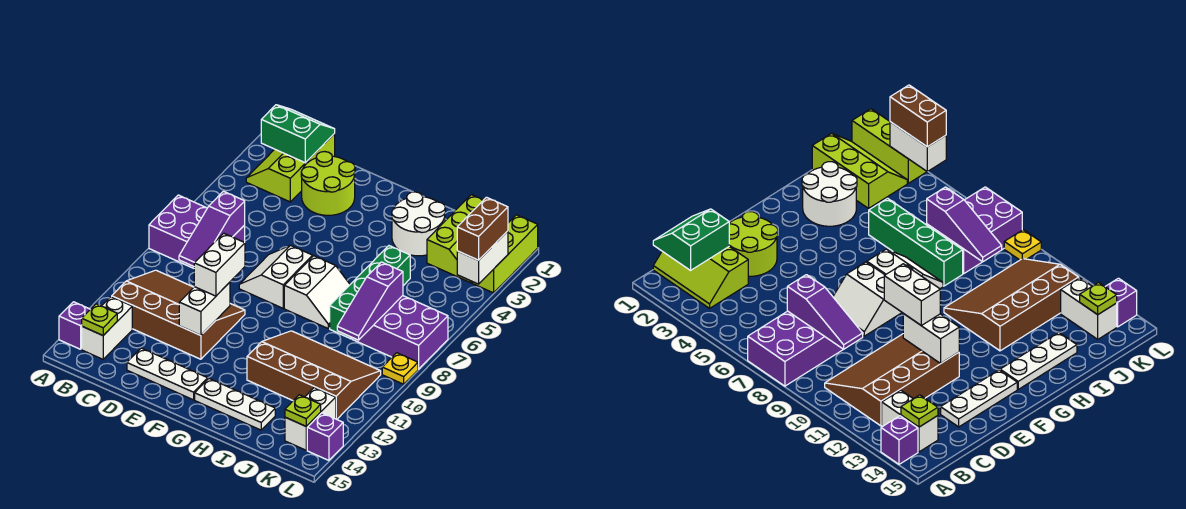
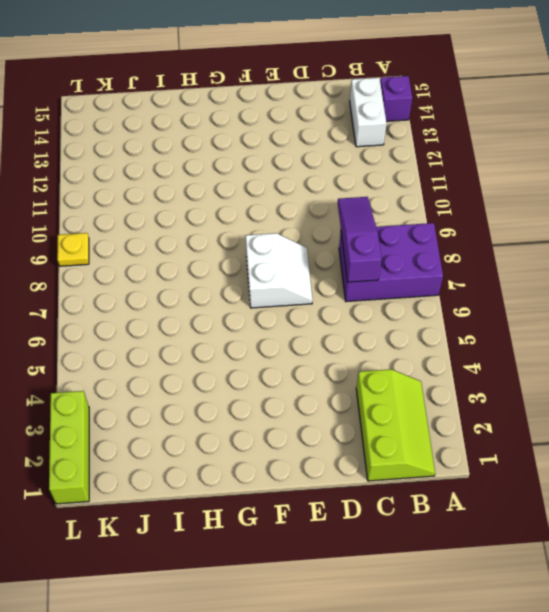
none -> brown slope B10:E12 level 1 top 12
none -> lime round brick D2:E3 level 1
none -> white plate D14:F14 level 1

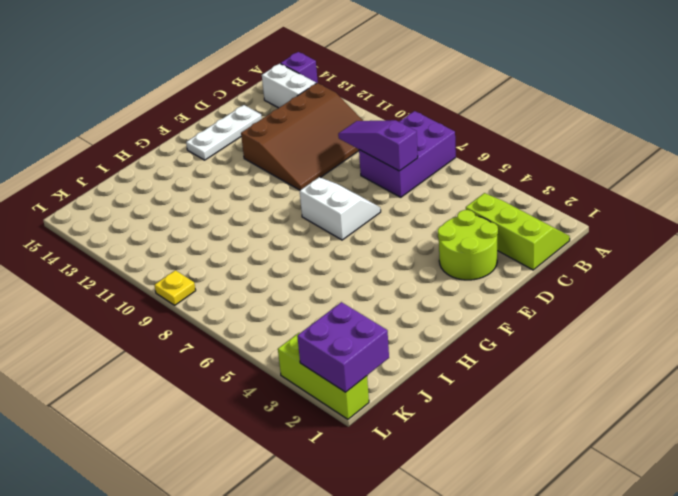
purple brick K1:L2 level 2 -> none
none -> white slope G7:H8 level 1 top G
none -> white plate G14:I14 level 1
none -> white round brick H2:I3 level 1

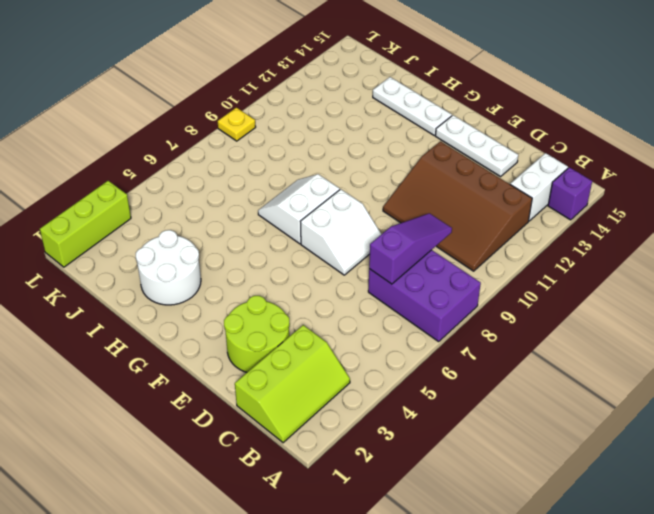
none -> brown slope H10:K12 level 1 top 12
none -> green brick I5:I8 level 1
none -> lime slope J1:K3 level 1 top J

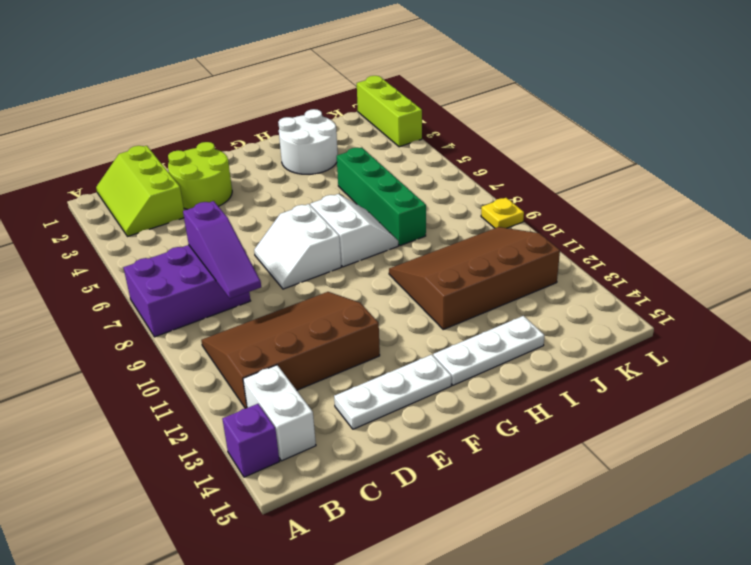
none -> lime slope J1:K3 level 1 top J
none -> purple brick J7:L8 level 1
none -> white brick K13:K14 level 1

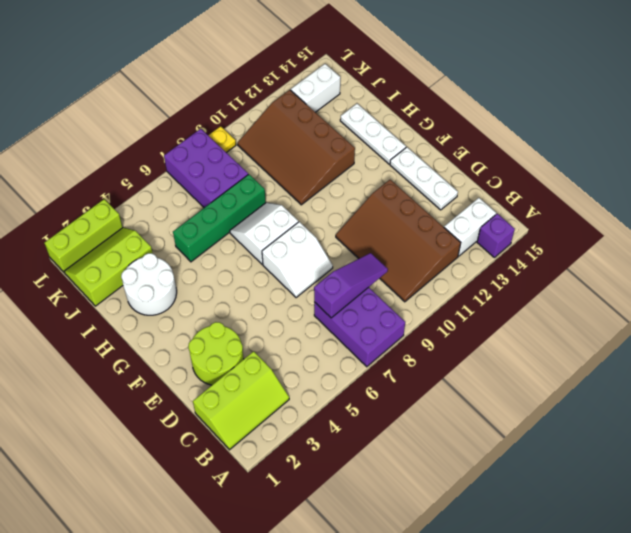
none -> purple brick L14 level 1
none -> green slope B1:C2 level 2 top 2
none -> lime plate B14 level 2

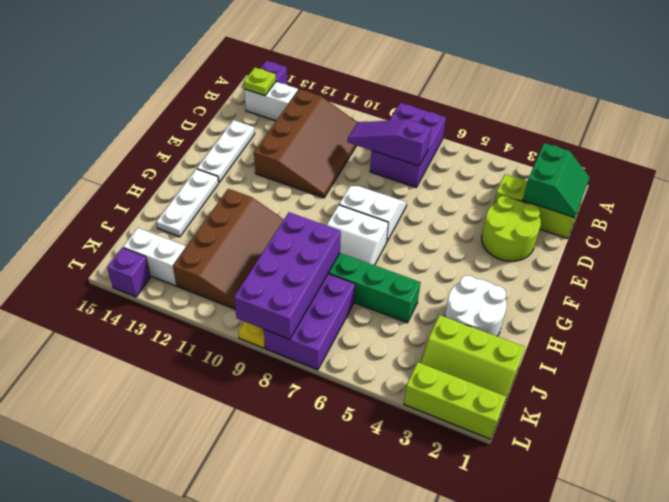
purple brick I8:L9 level 2 -> purple slope J7:J9 level 2 top 7
none -> white brick E11:E12 level 2
none -> lime plate K14 level 2
none -> white brick L3:L4 level 2

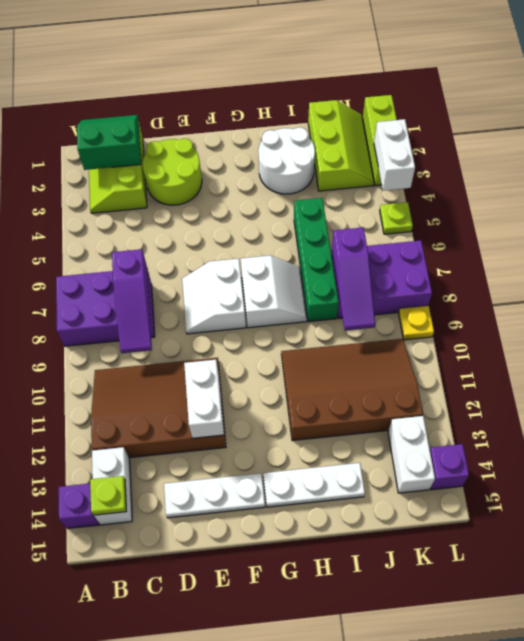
lime plate L5 level 1 -> lime plate K14 level 2
none -> white brick E10:E11 level 3
none -> brown brick L3:L4 level 3

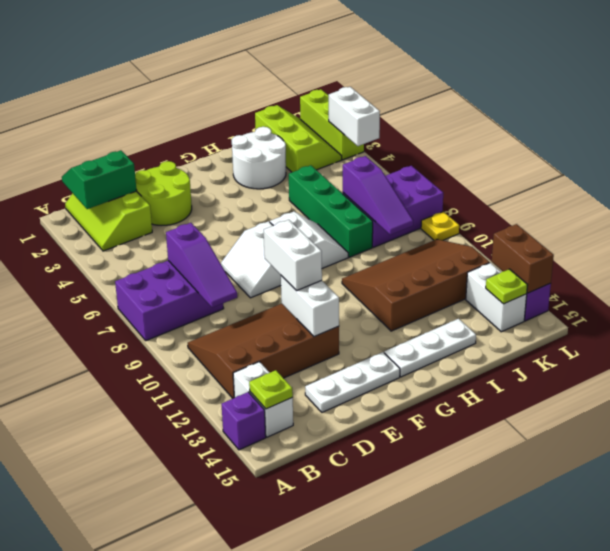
brown brick L13:L14 level 2 -> brown brick L3:L4 level 3

